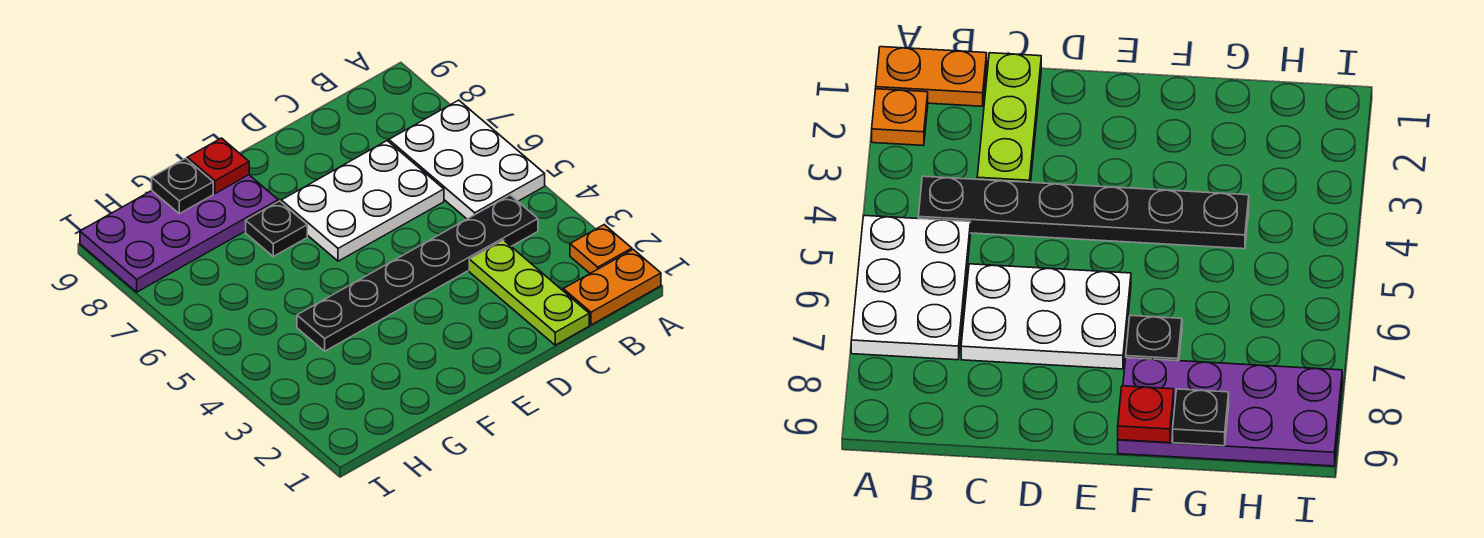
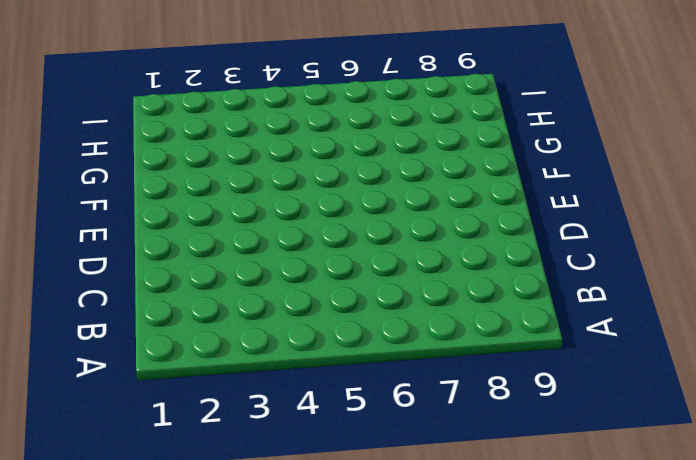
none -> orange plate A1:B1 level 1
none -> orange plate A2 level 1

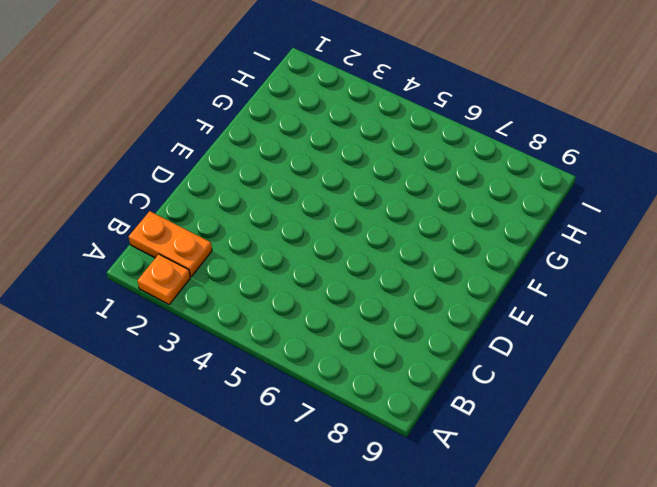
orange plate B1:B2 level 1 -> orange plate A1:B1 level 1
none -> white plate A5:B7 level 1
none -> black plate B4:G4 level 1

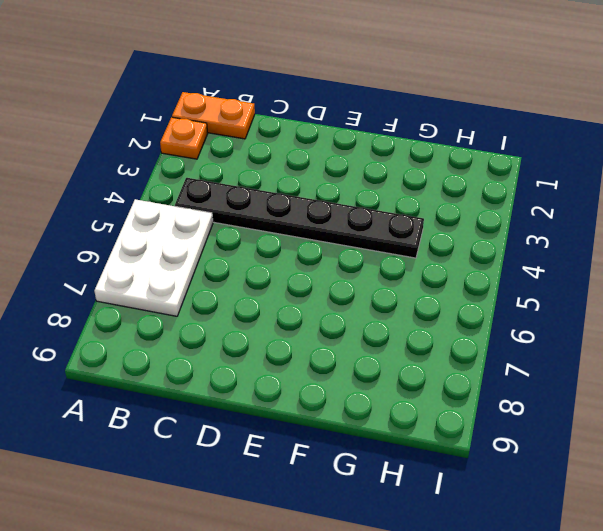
none -> lime plate C1:C3 level 1
none -> white plate C6:E7 level 1

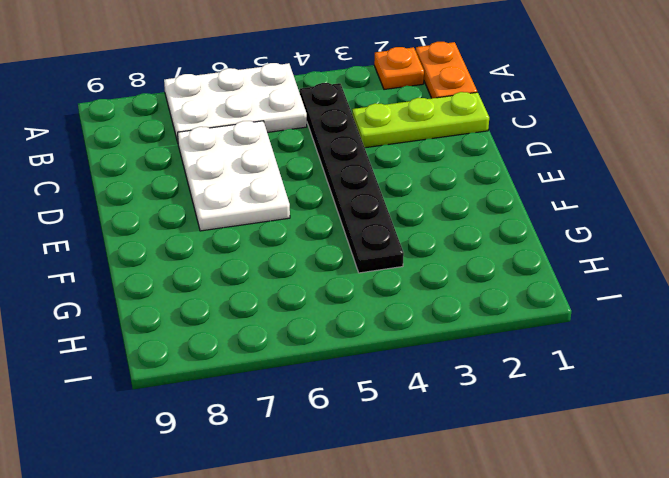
none -> black plate F7 level 1
none -> purple plate F8:I9 level 1

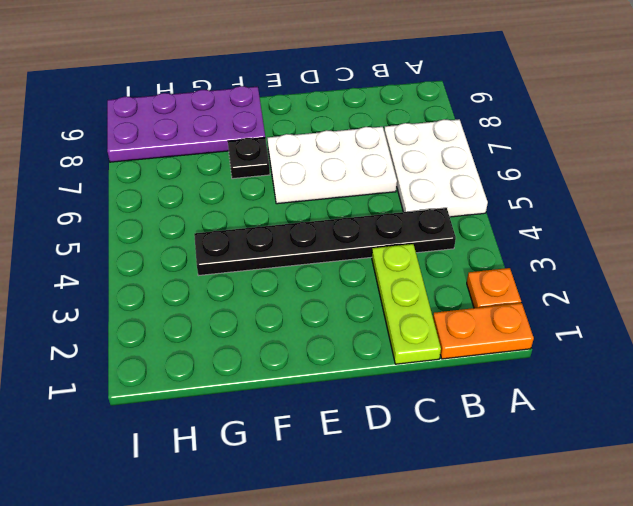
none -> red plate F9 level 2
none -> black plate G9 level 2

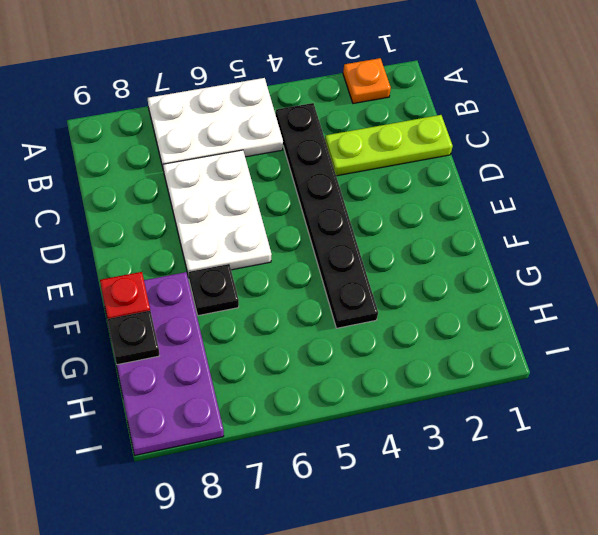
none -> orange plate A1:B1 level 1

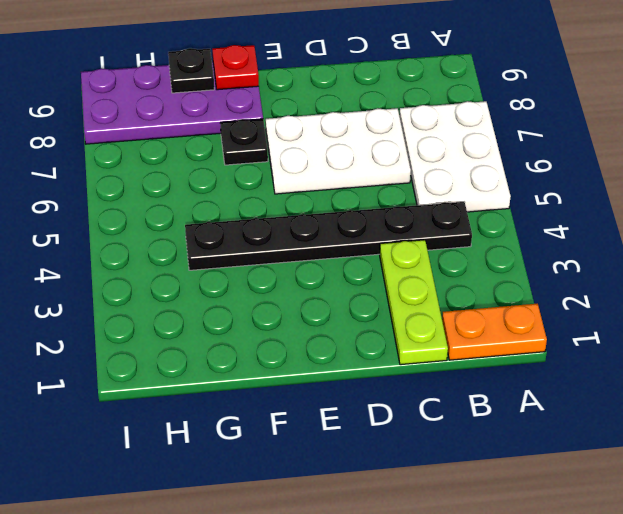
none -> orange plate A2 level 1

